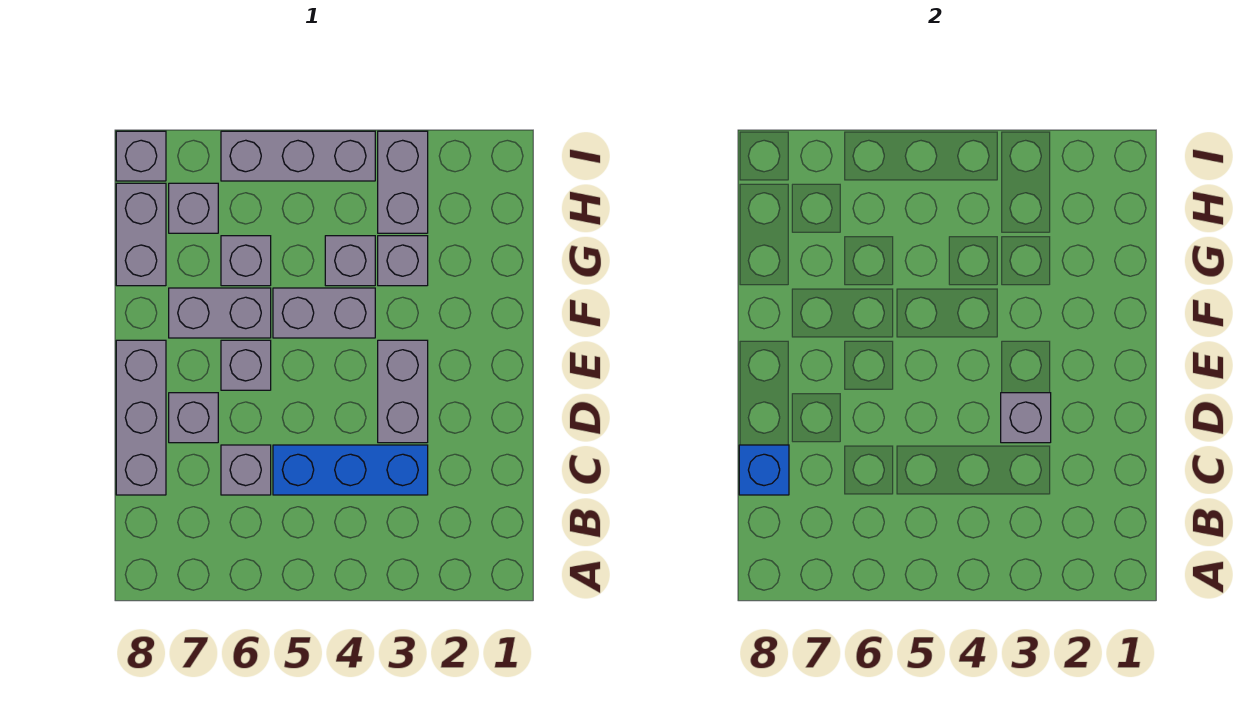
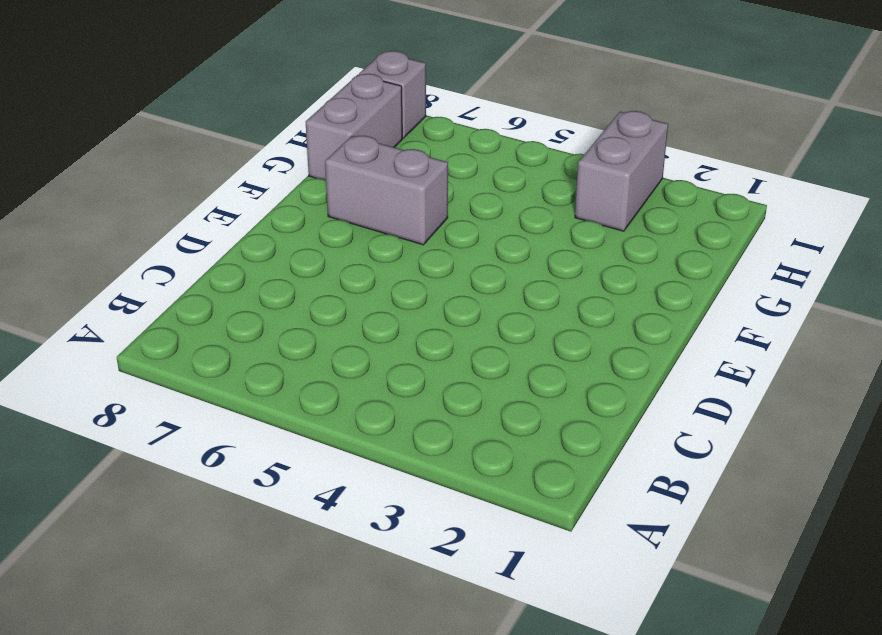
none -> blue brick C3:C5 level 1
none -> grey brick C6 level 1
none -> grey brick C8:E8 level 1

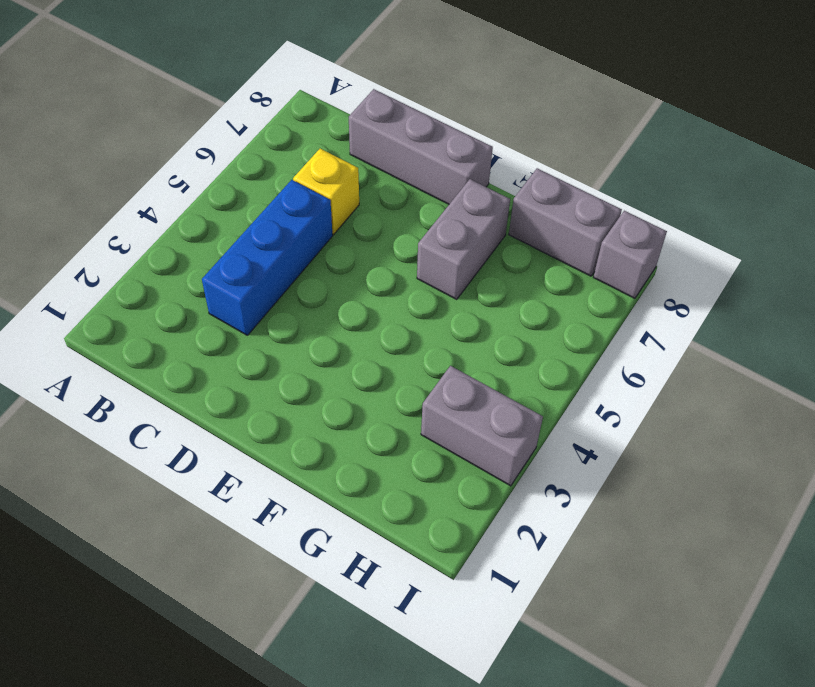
yellow brick C6 level 1 -> grey brick C6 level 1
none -> grey brick D3:E3 level 1
none -> grey brick D7 level 1
none -> grey brick E6 level 1

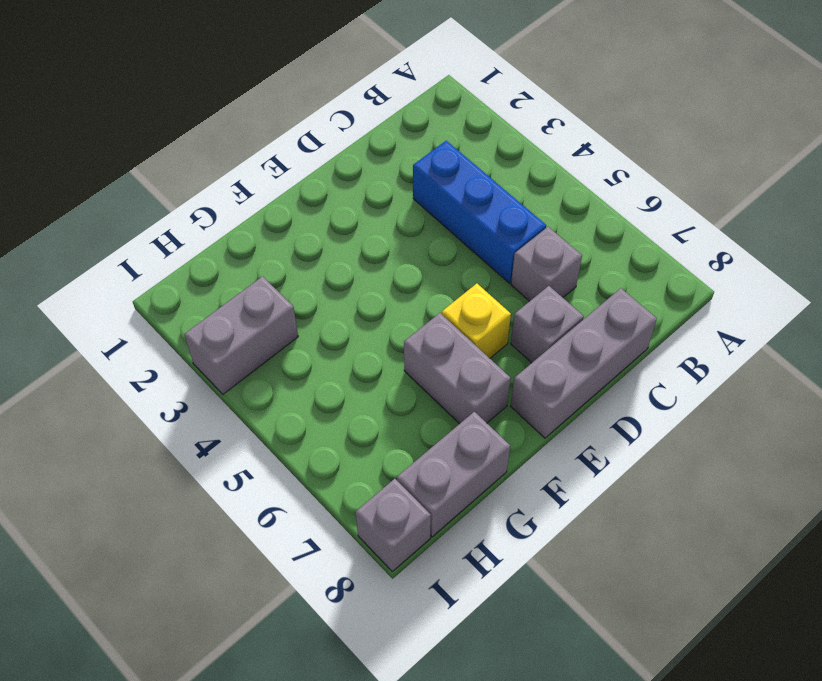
yellow brick E6 level 1 -> grey brick E6 level 1
none -> grey brick D3:E3 level 1
none -> grey brick F4:F5 level 1
none -> grey brick G3 level 1

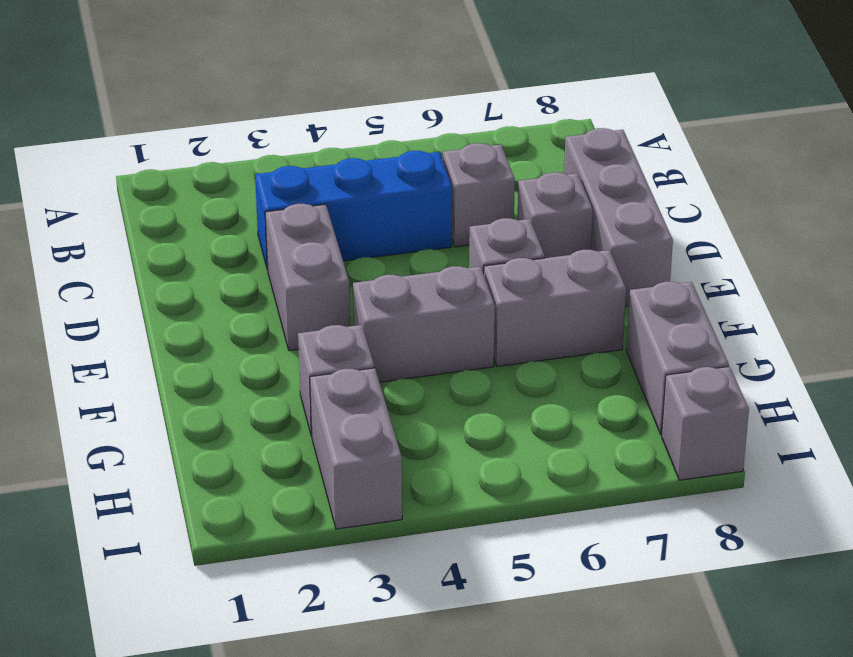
none -> grey brick G4 level 1
none -> grey brick G6 level 1
none -> grey brick H7 level 1

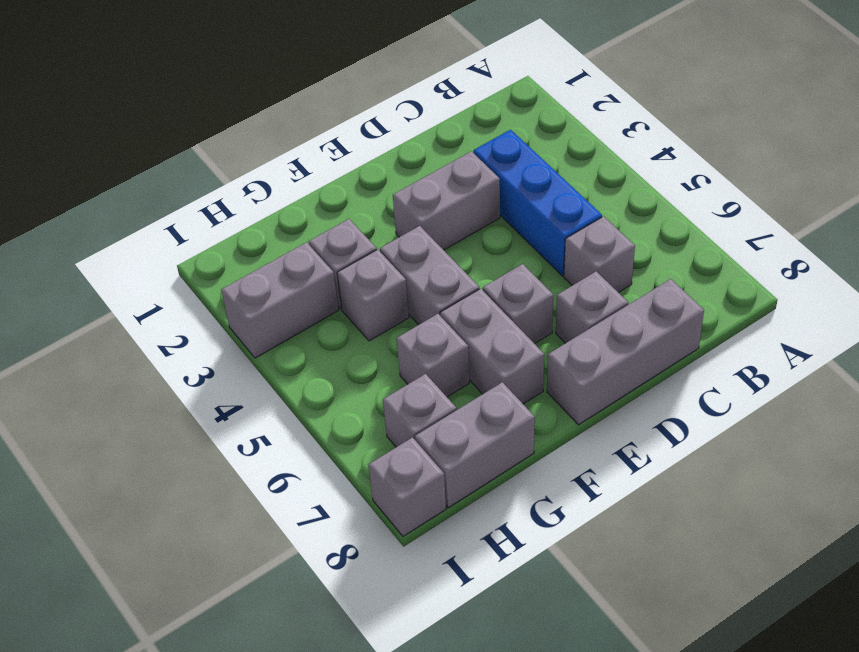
none -> grey brick I4:I6 level 1
none -> blue brick C8 level 2
none -> grey brick D3 level 2

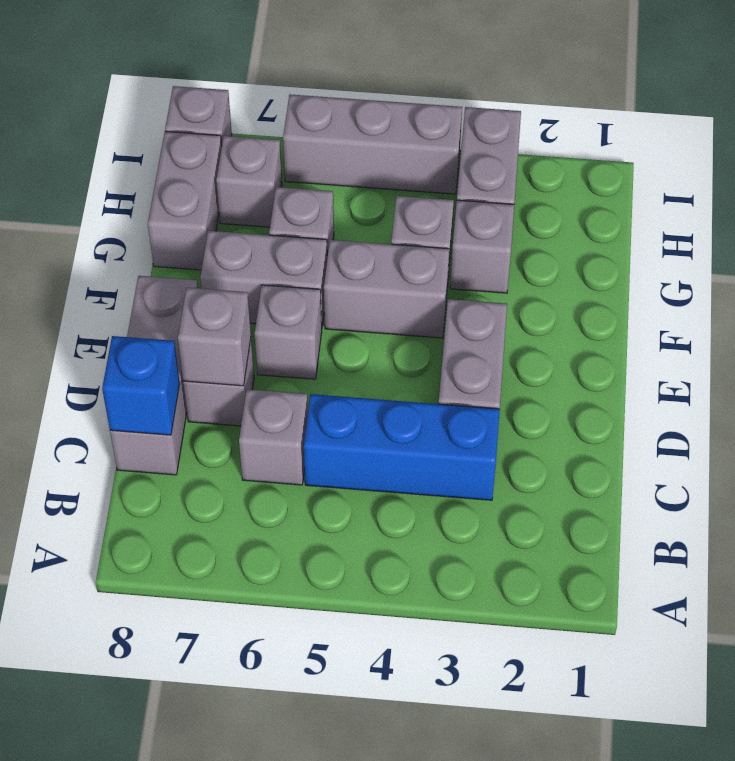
grey brick D7 level 2 -> grey brick D3 level 2

